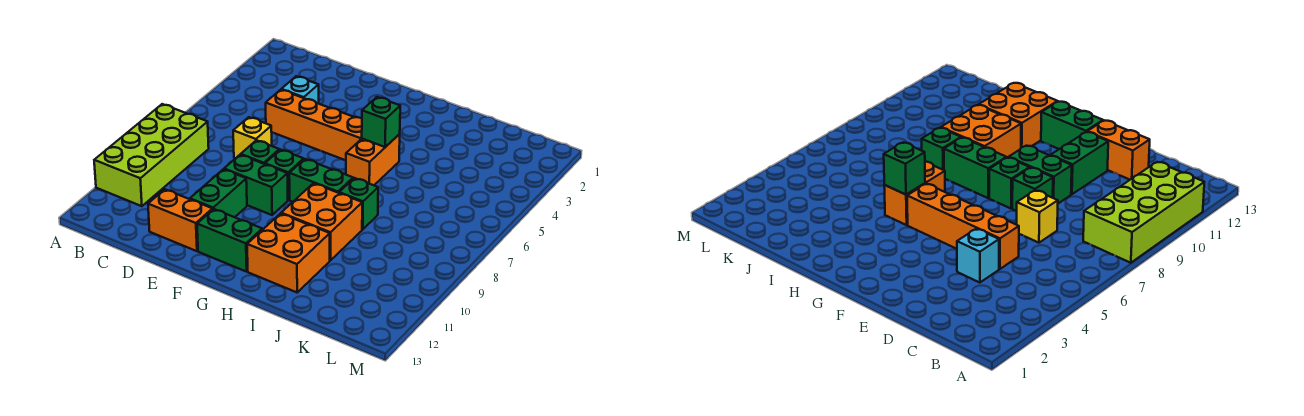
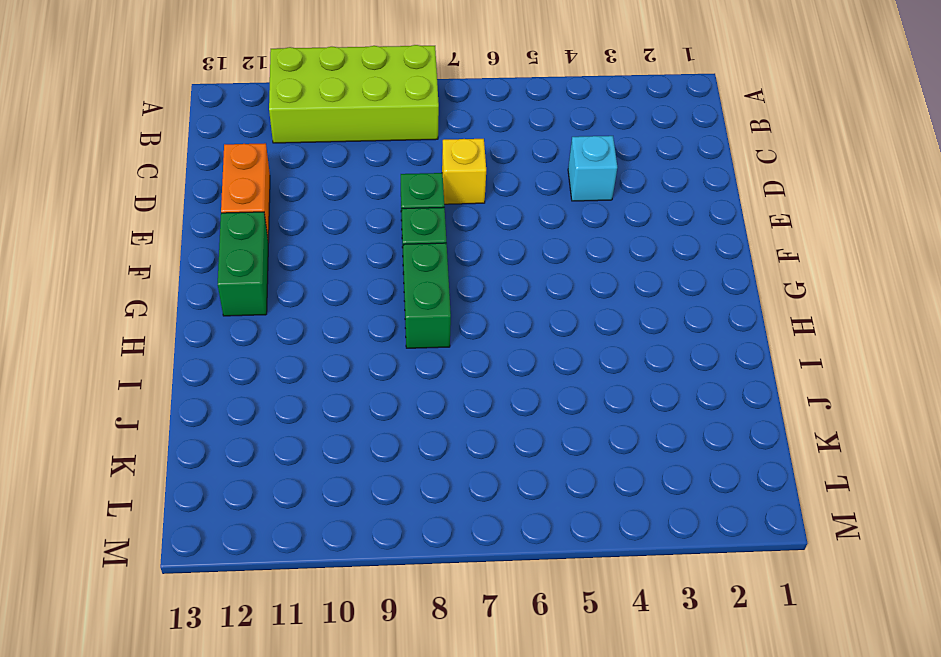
none -> orange brick D5:G5 level 1
none -> green brick E9:F9 level 1
none -> green brick E10:E11 level 1

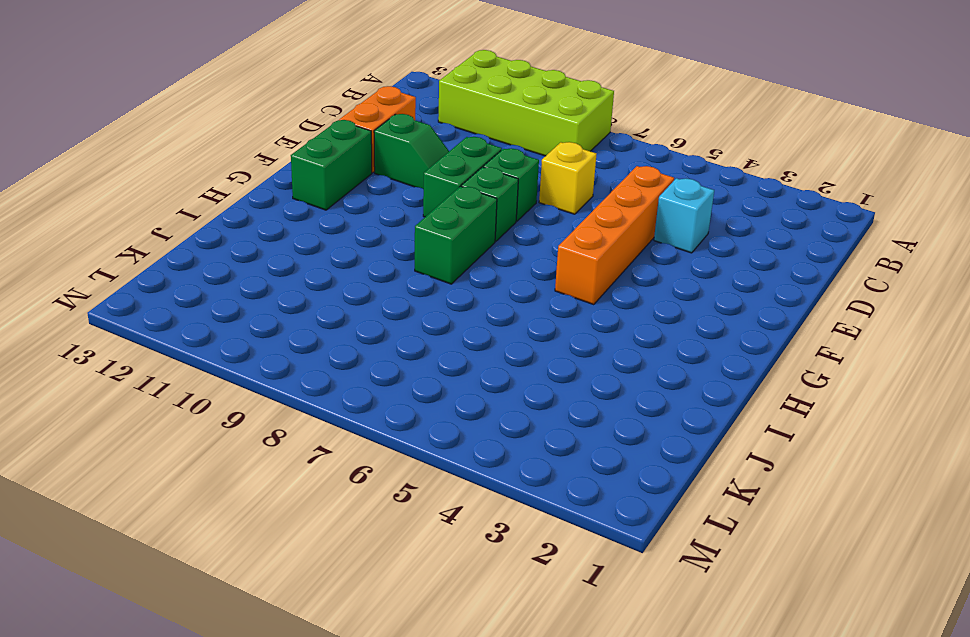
green slope E10:E11 level 1 top 11 -> green brick E10:E11 level 1
none -> orange brick H5:H6 level 1
none -> orange brick H9:I10 level 1
none -> orange brick H11:I12 level 1

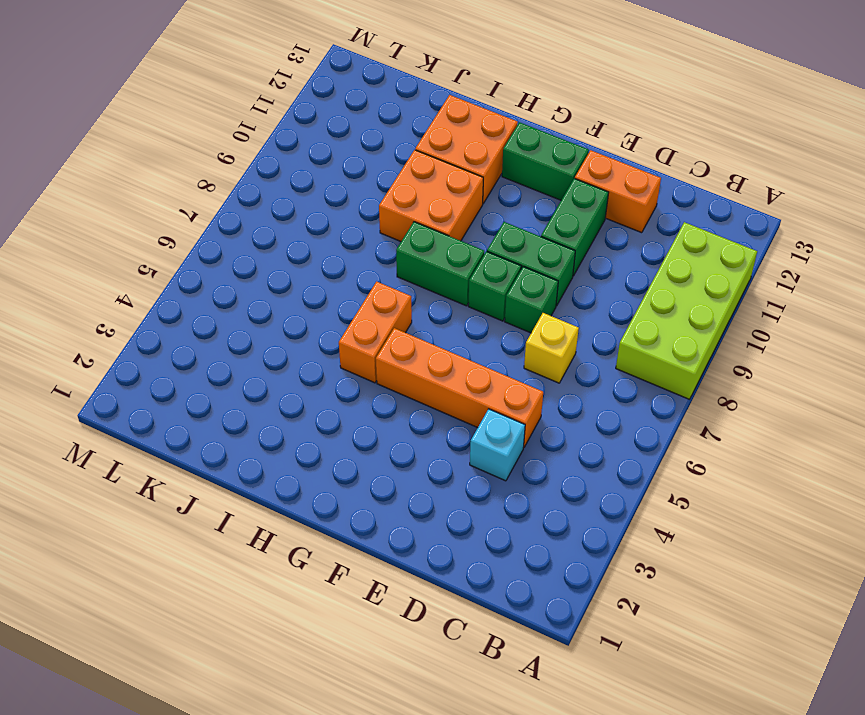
none -> green brick I8 level 1
none -> green brick H5 level 2

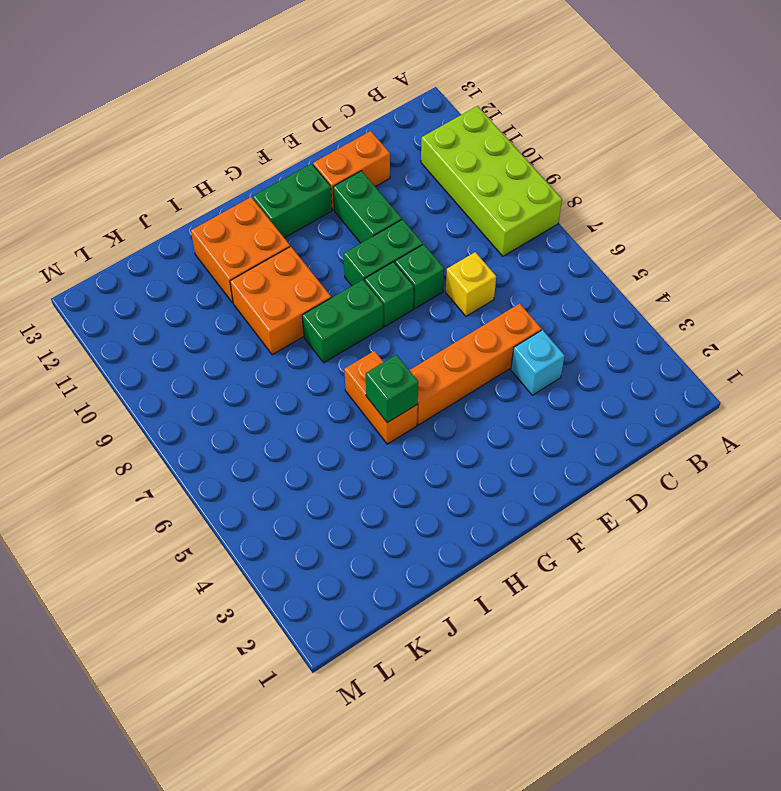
none -> green brick I8 level 1

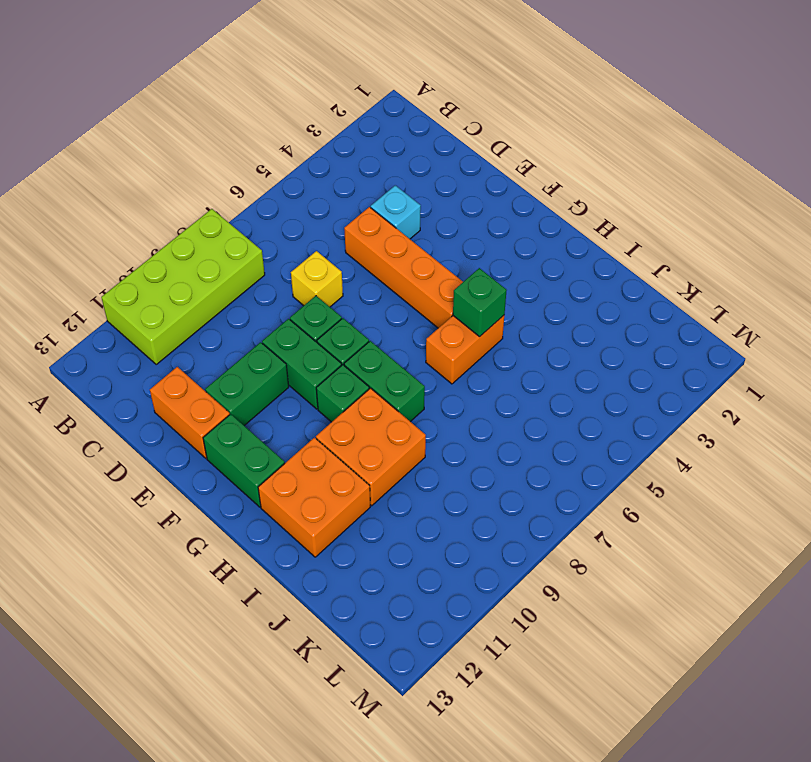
green brick G9 level 1 -> green brick I8 level 1

